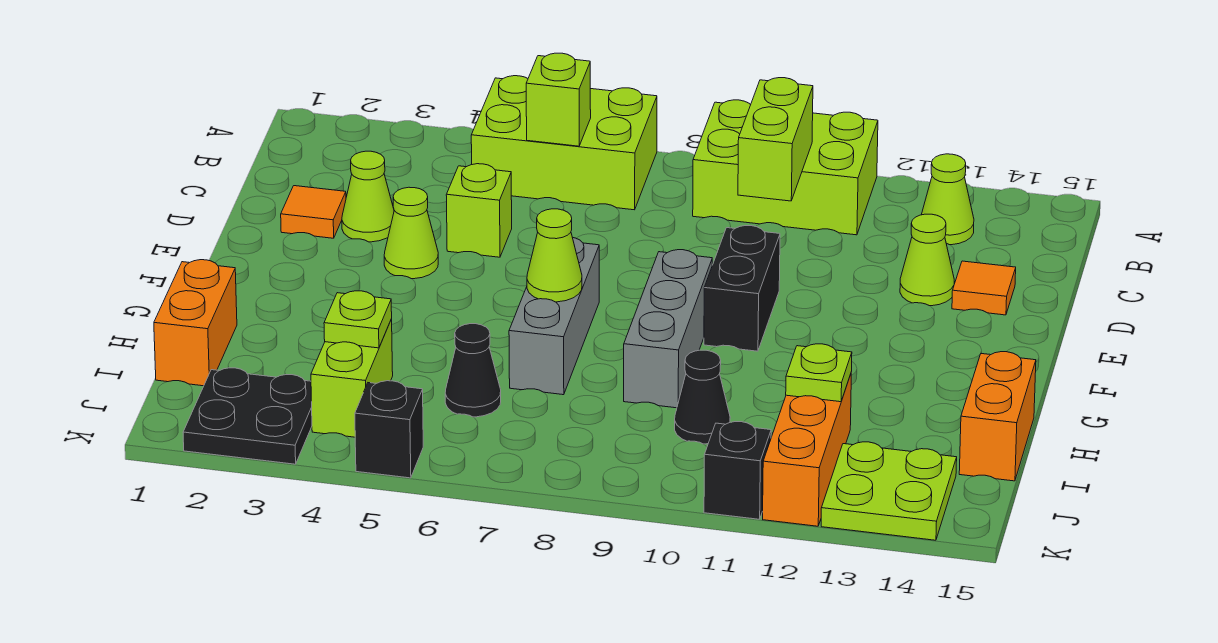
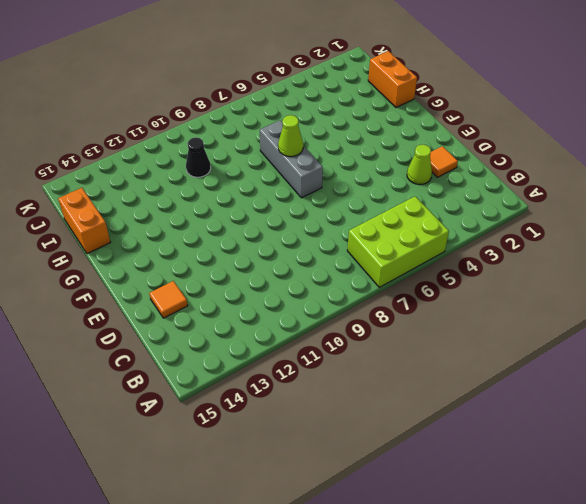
none -> lime brick A9:B11 level 1
none -> lime cone B13 level 1
none -> lime brick D5 level 1

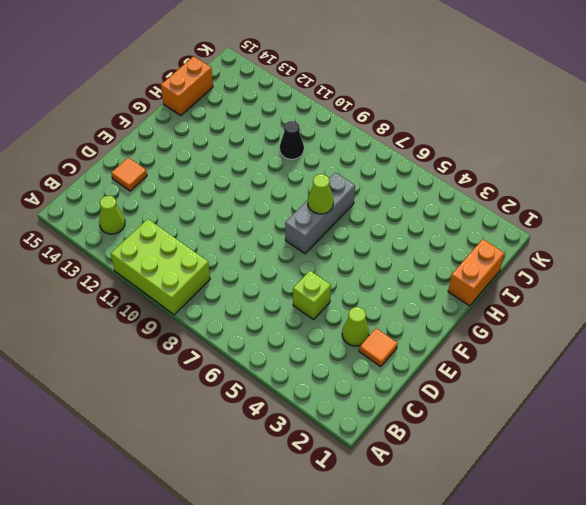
none -> lime brick A5:B7 level 1
none -> lime cone D13 level 1
none -> lime cone E4 level 1

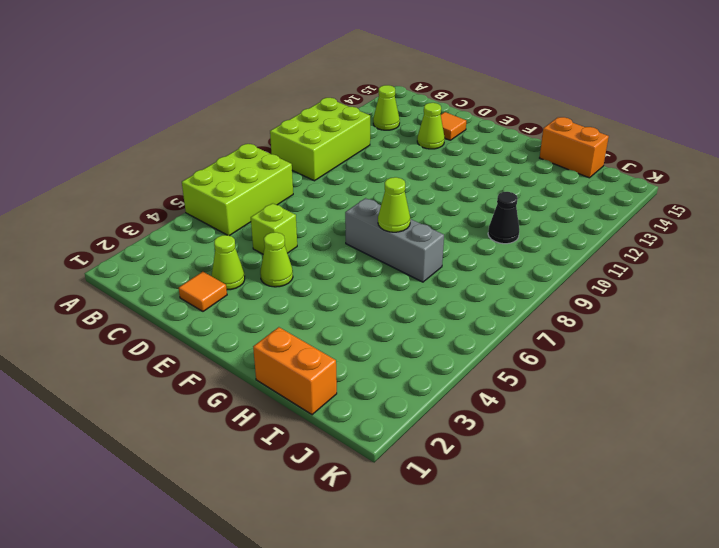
none -> black brick E10:F10 level 1
none -> grey brick F9:H9 level 1
none -> lime brick I4:J4 level 1

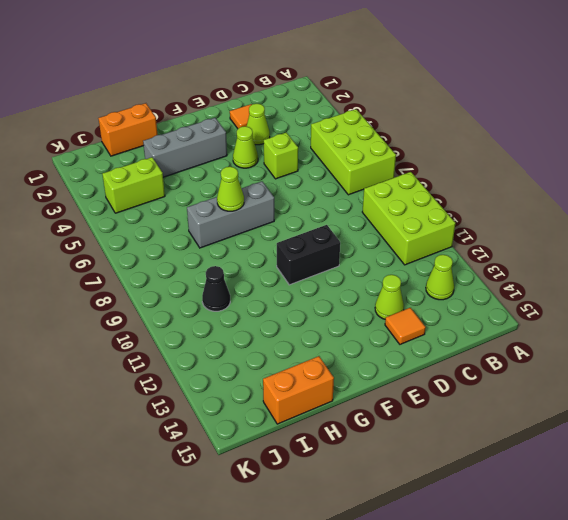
grey brick F3:H3 level 1 -> grey brick F9:H9 level 1
none -> black cone I6 level 1
none -> orange brick I12:K12 level 1
none -> black plate J2:K3 level 1

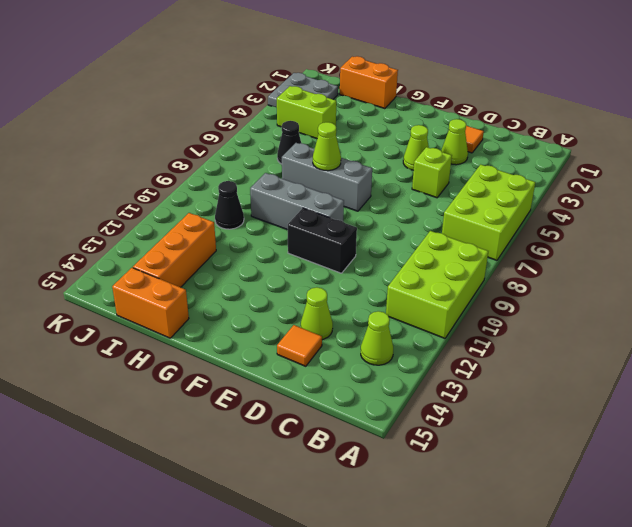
orange brick I12:I14 level 1 -> orange brick I12:K12 level 1
grey plate J2:K3 level 1 -> black plate J2:K3 level 1
none -> lime plate J13:K14 level 1
none -> black brick K5 level 1
none -> black brick K11 level 1

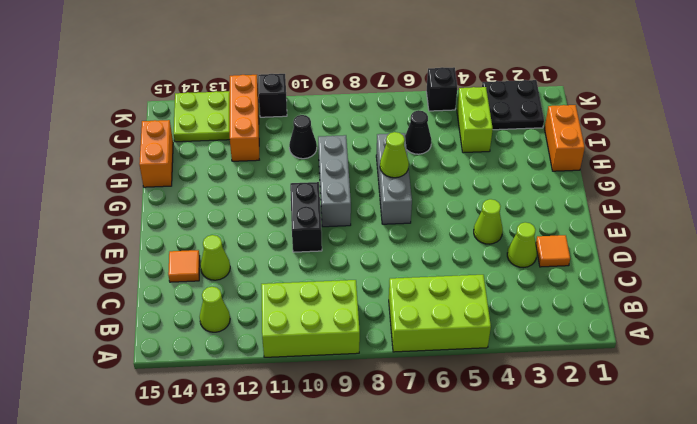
none -> lime brick D5 level 1
none -> lime brick B6 level 2
none -> lime brick B10:C10 level 2

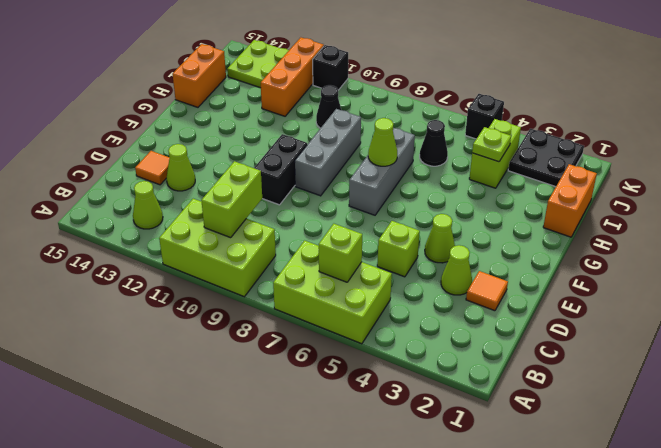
none -> lime plate I12 level 2

